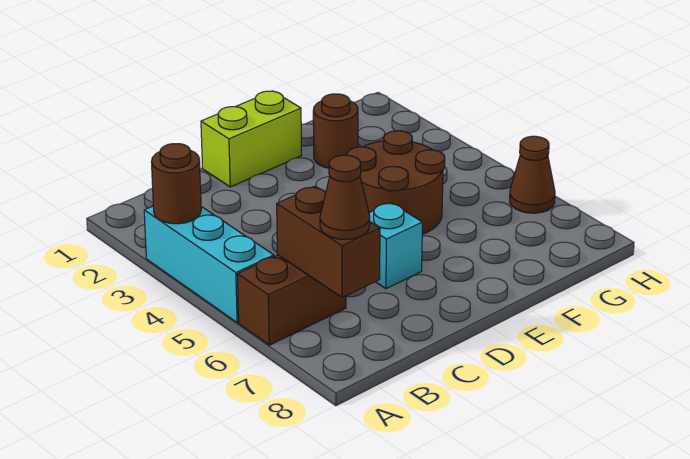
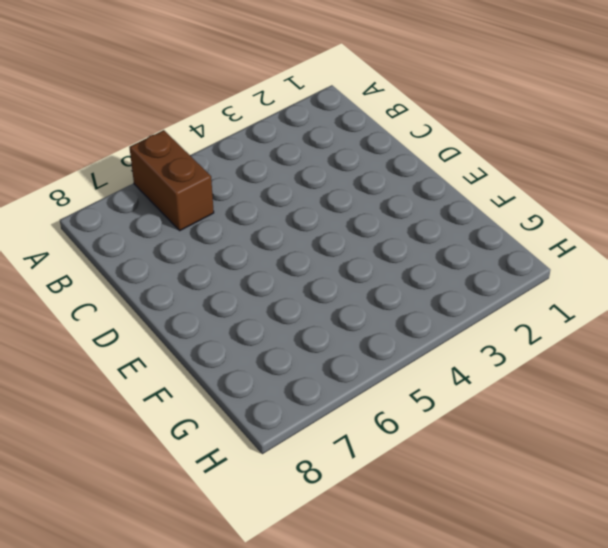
none -> cyan brick A3:A5 level 1
none -> lime brick D1:E1 level 1

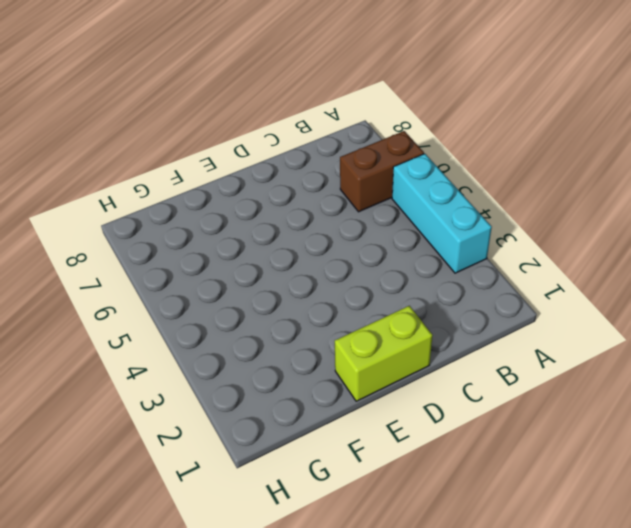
none -> cyan brick D6 level 1
none -> brown round brick E4:F5 level 1

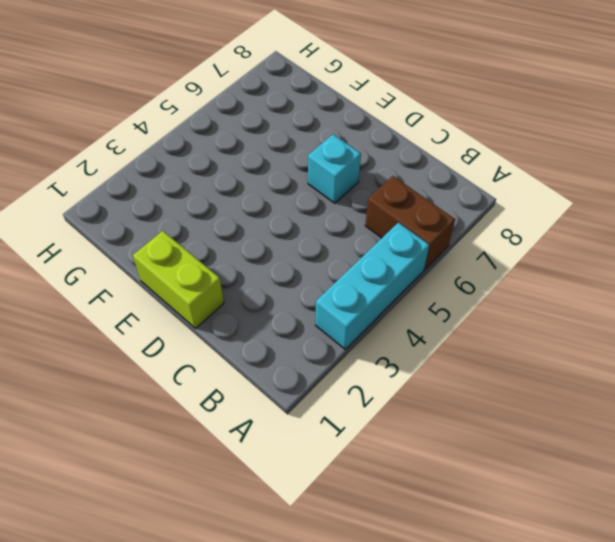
none -> brown round brick E4:F5 level 1
none -> brown round brick F2 level 1

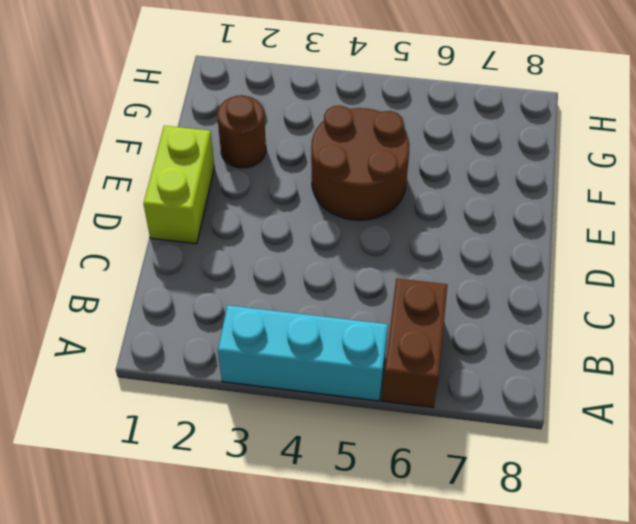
none -> cyan brick D6 level 1
none -> brown cone H6 level 1

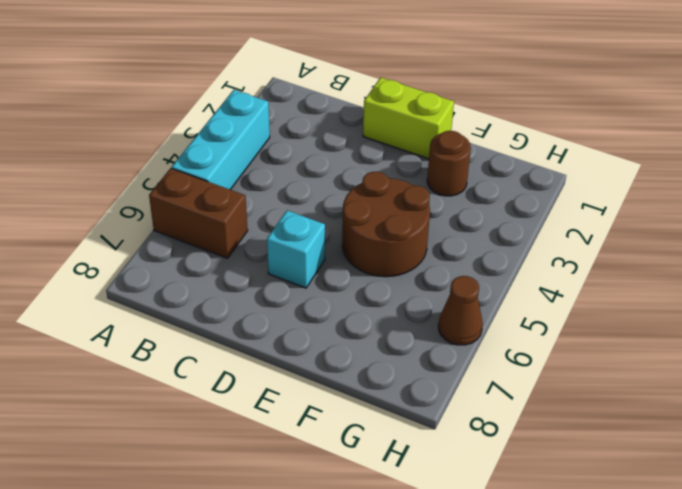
none -> brown round brick A3 level 2
none -> brown brick B6:B7 level 2

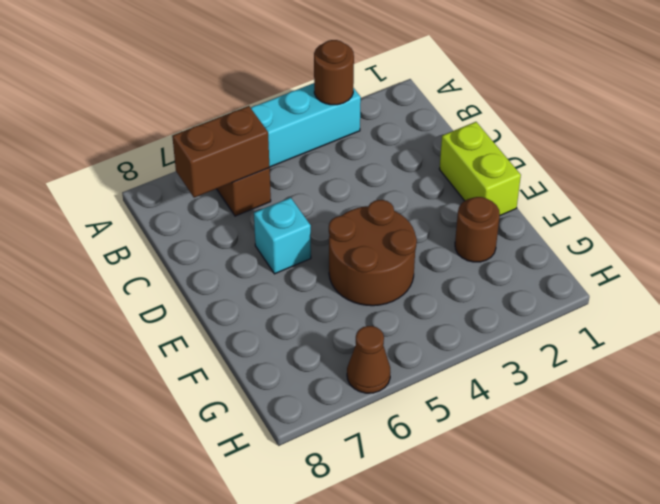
none -> brown cone B7 level 3

